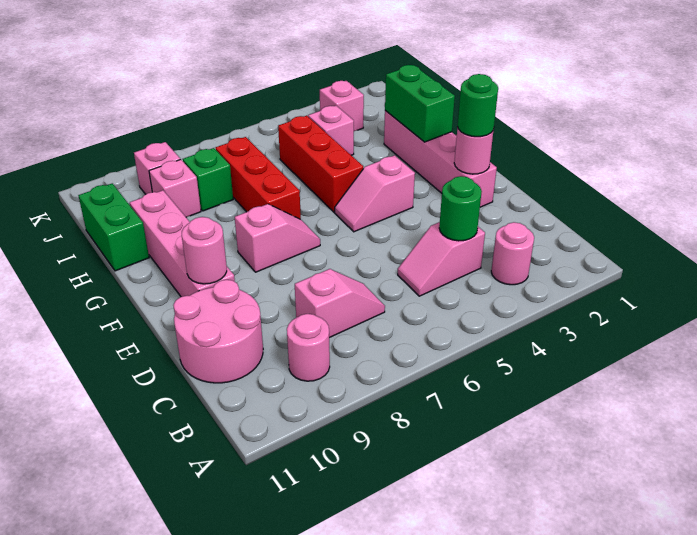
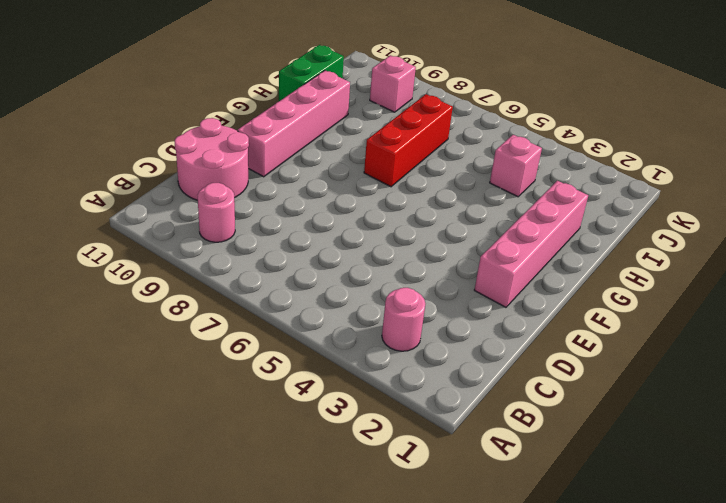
none -> pink slope C4:C5 level 1 top 4
none -> pink slope C7:C8 level 1 top 8
none -> pink slope F4:F5 level 1 top 4

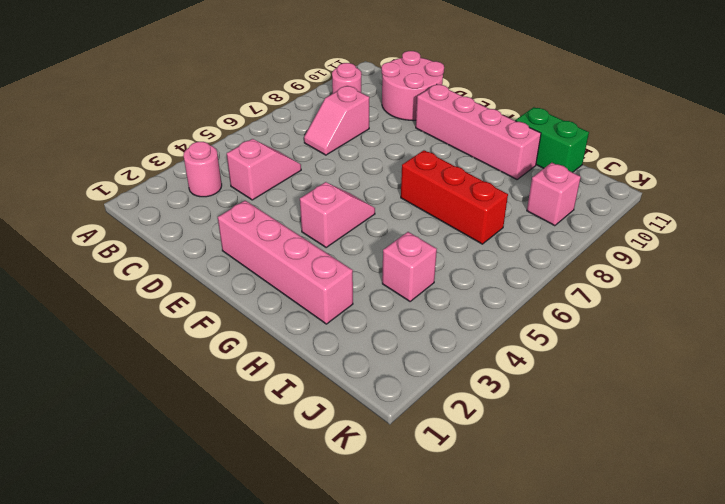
none -> pink slope F7:F8 level 1 top 8
none -> red brick G5:I5 level 1
none -> green brick I8 level 1

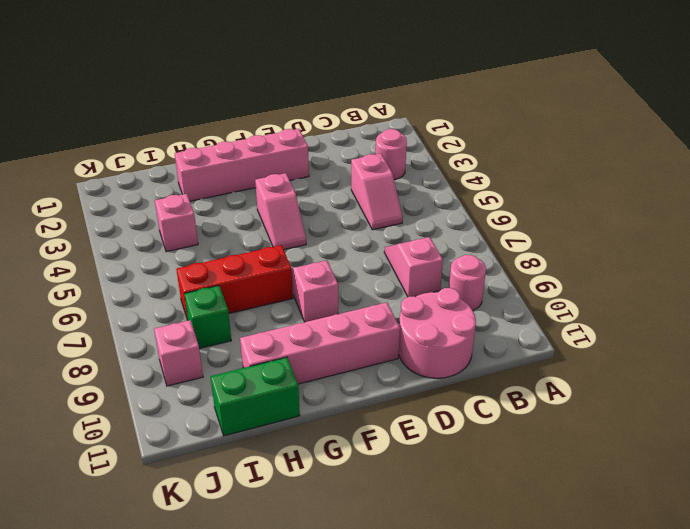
none -> red brick G5:I5 level 1
none -> pink brick I9 level 1
none -> pink brick J3 level 1

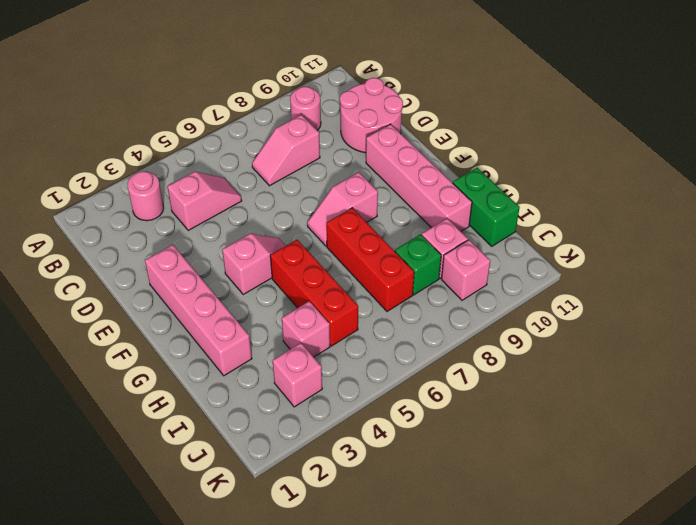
none -> green round brick C4 level 2
none -> pink round brick E2 level 2
none -> pink round brick E10 level 2

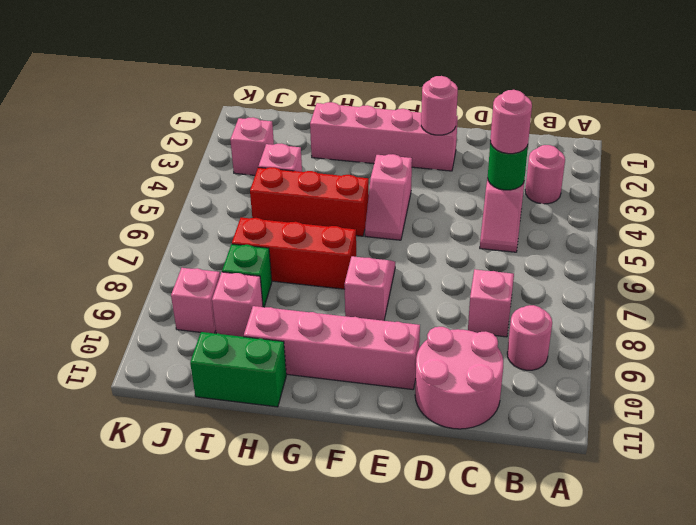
pink round brick C4 level 3 -> pink round brick E10 level 2
none -> green brick G2:H2 level 2
none -> green round brick E2 level 3

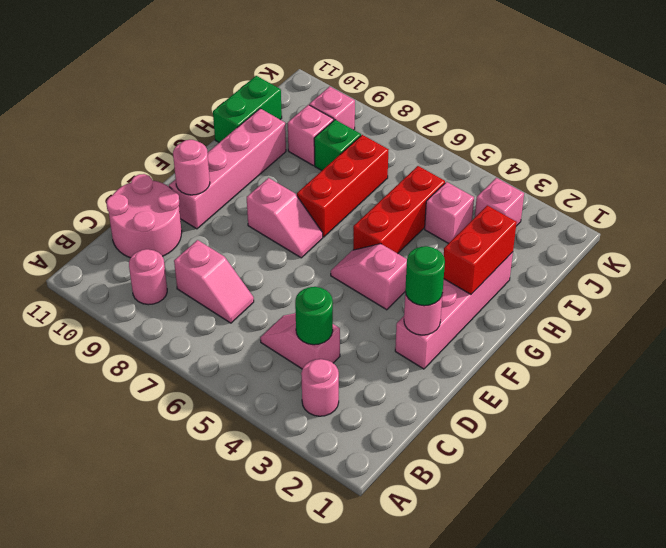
red brick G2:H2 level 2 -> green brick G2:H2 level 2

